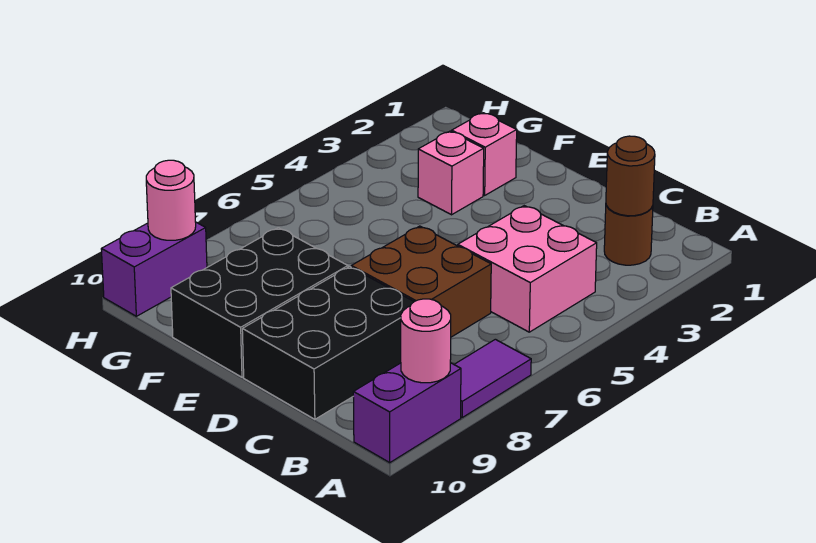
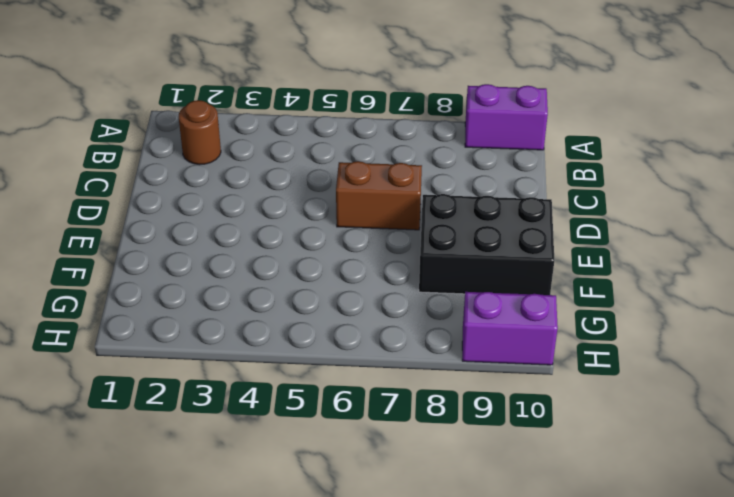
brown brick D6:D7 level 1 -> brown brick C6:D7 level 1
none -> purple tile A7:A8 level 1
none -> pink brick B4:C5 level 1
none -> black brick C8:D10 level 1

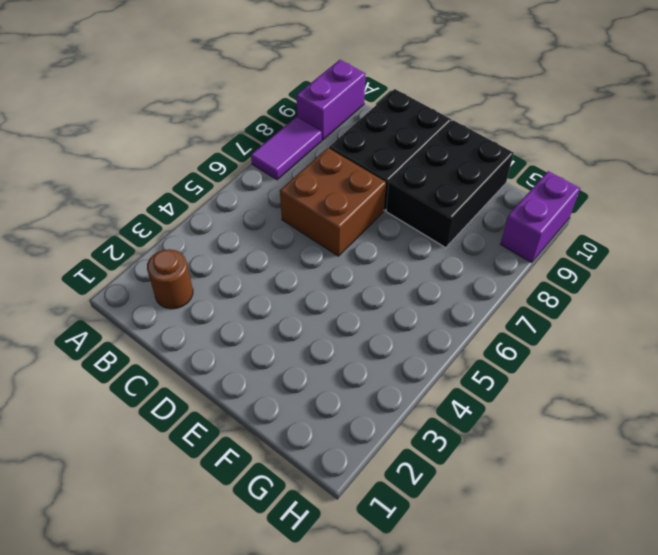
none -> pink brick B4:C5 level 1
none -> pink brick F2 level 1
none -> pink brick F3 level 1

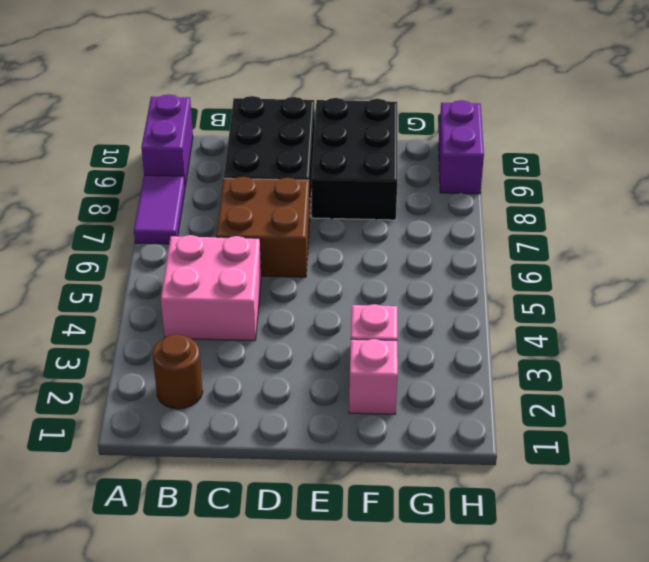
none -> pink round brick A9 level 2
none -> brown round brick B2 level 2
none -> pink round brick H9 level 2

